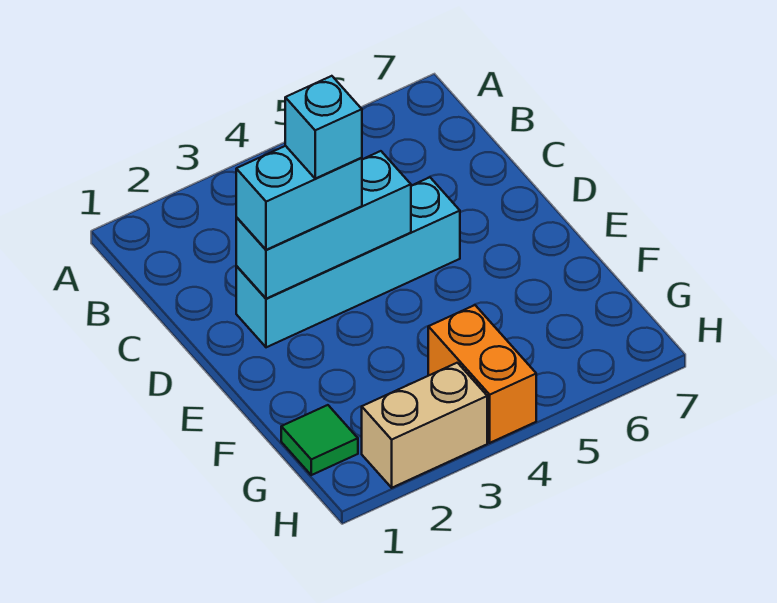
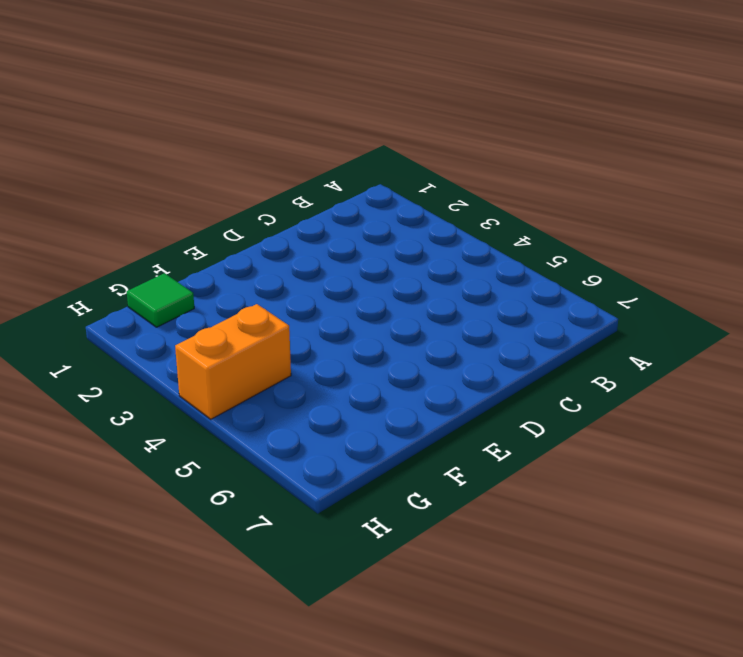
none -> cyan brick D2:D5 level 1
none -> tan brick H2:H3 level 1

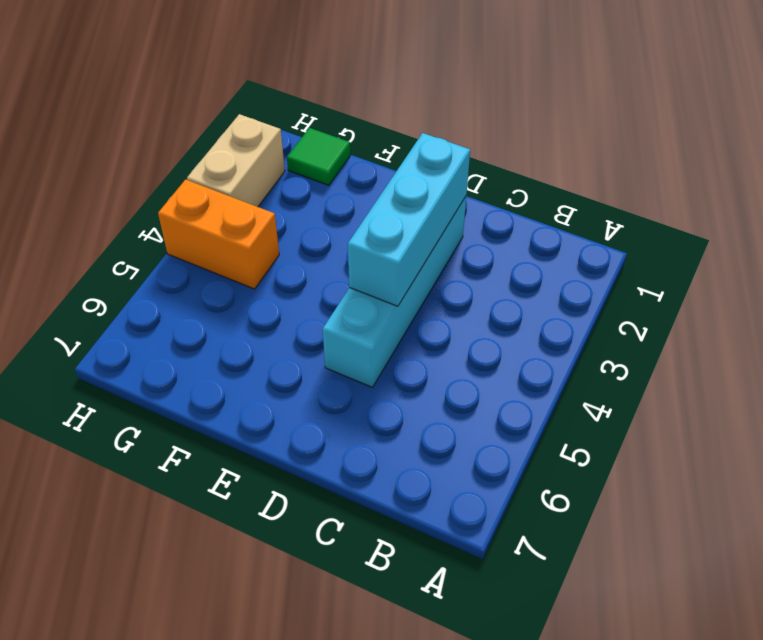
none -> cyan brick D2:D3 level 3
none -> cyan brick D3 level 4

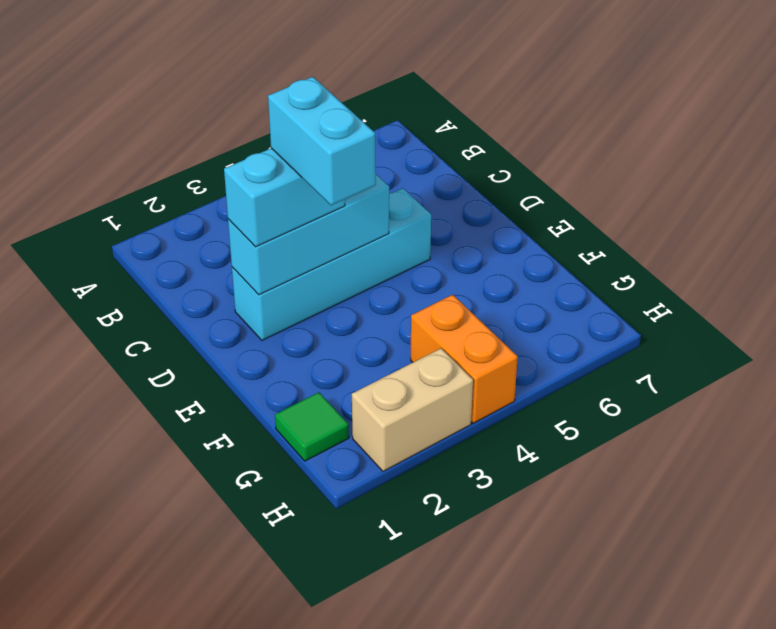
cyan brick D3:E3 level 4 -> cyan brick D3 level 4

